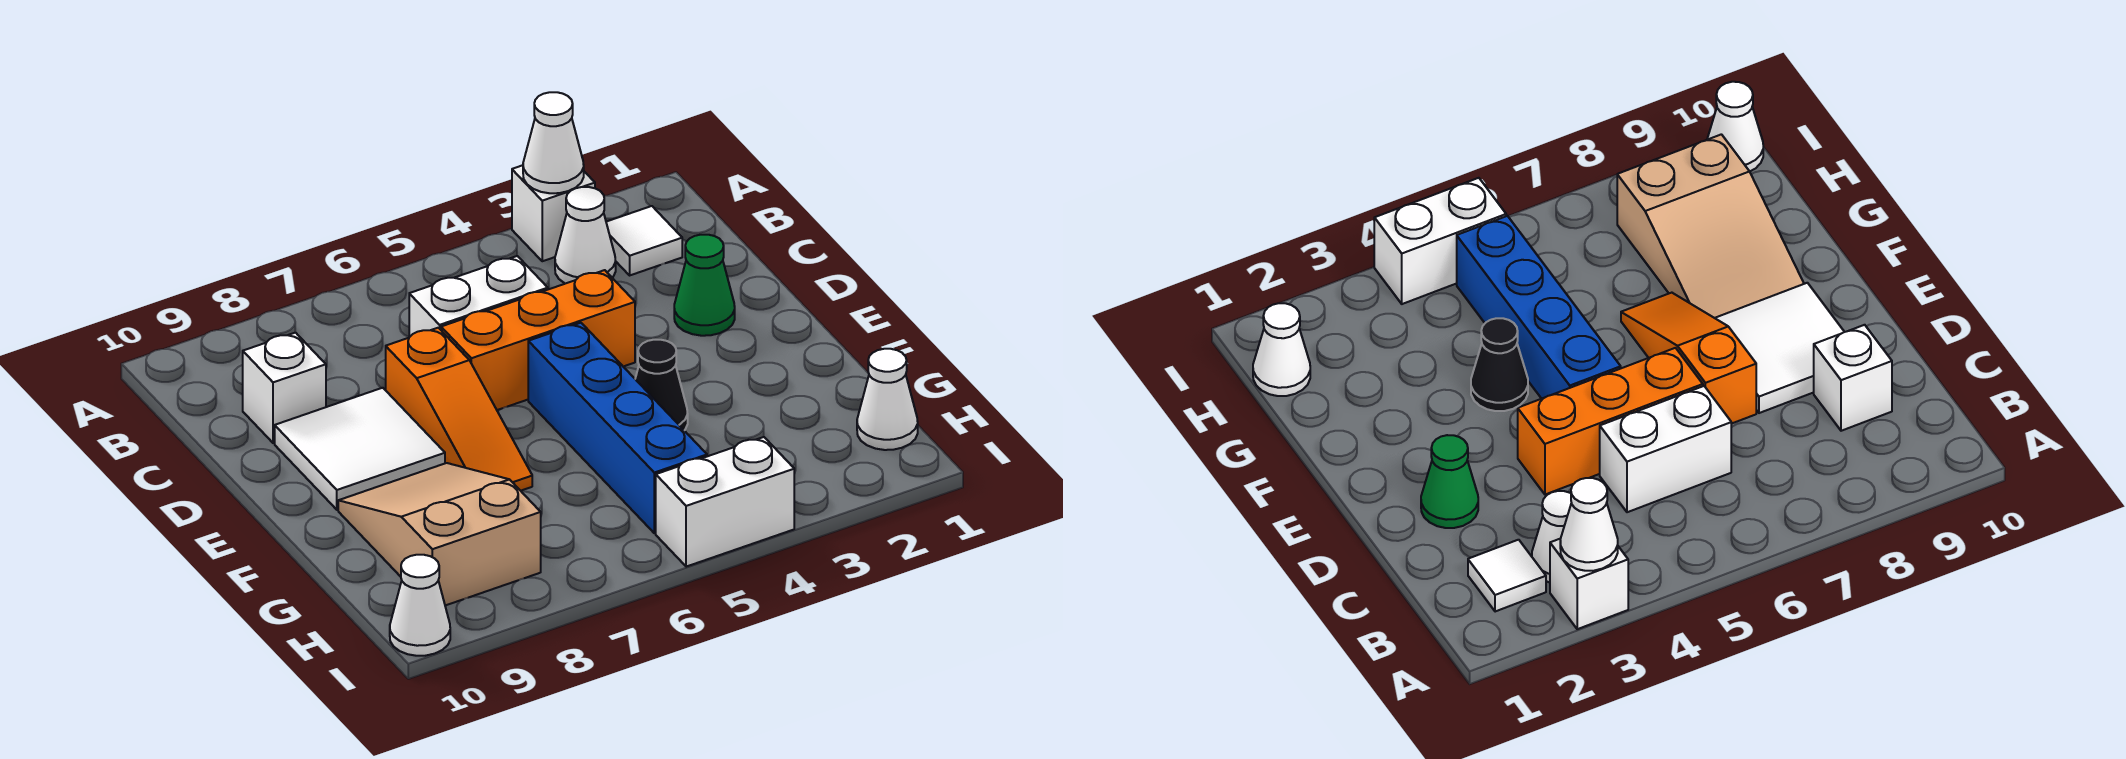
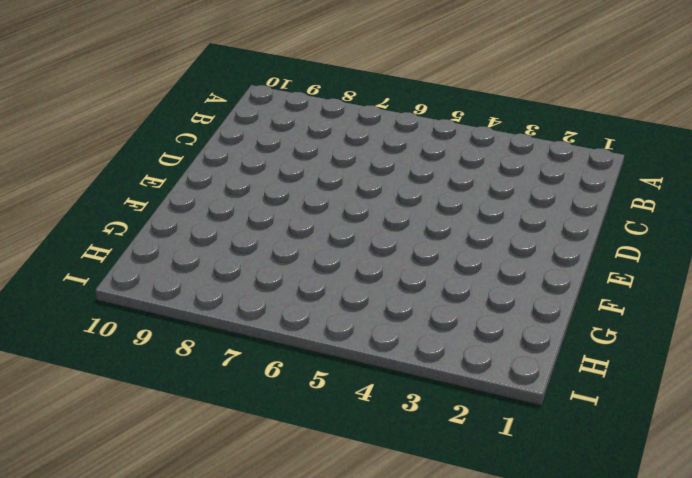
none -> white brick A3 level 1
none -> white tile B2 level 1
none -> white cone B3 level 1

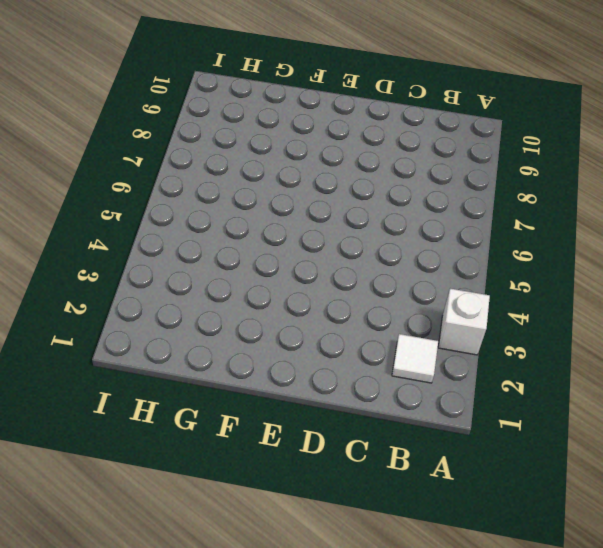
none -> white cone B3 level 1
none -> white brick C5:C6 level 1
none -> white brick C9 level 1

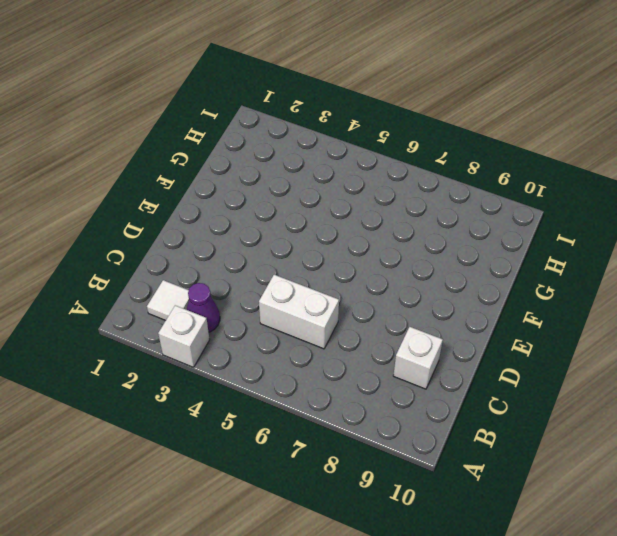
purple cone B3 level 1 -> white cone B3 level 1
none -> green cone D2 level 1
none -> orange brick D4:D6 level 1
none -> orange slope D7:F7 level 1 top D

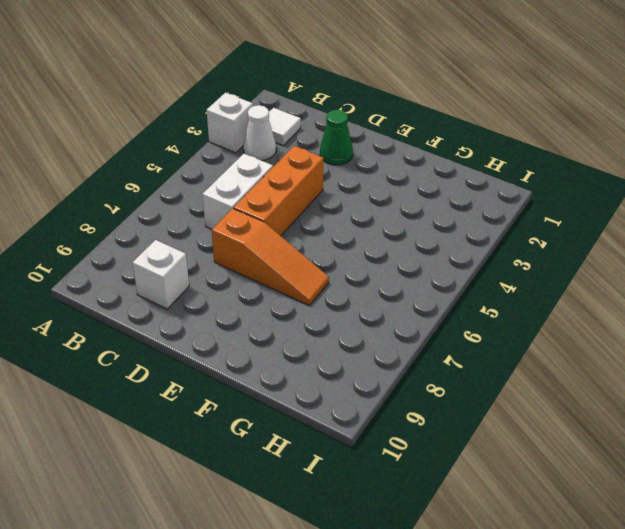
none -> white tile D8:E9 level 1
none -> blue brick E5:H5 level 1
none -> black cone F4 level 1

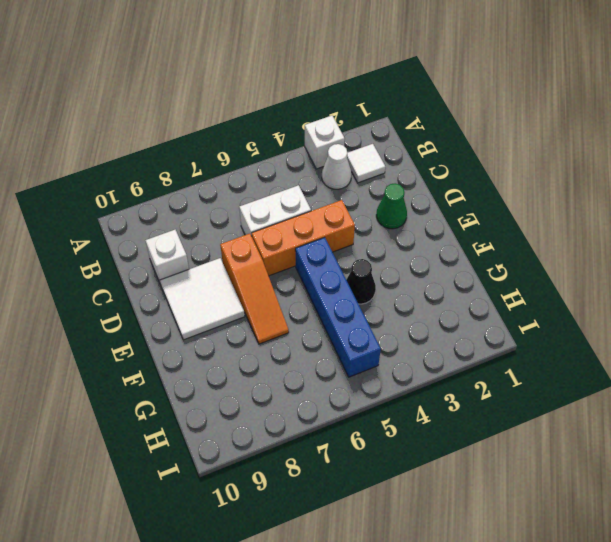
none -> tan slope F8:H9 level 1 top H
none -> white cone H1 level 1
none -> white brick I4:I5 level 1

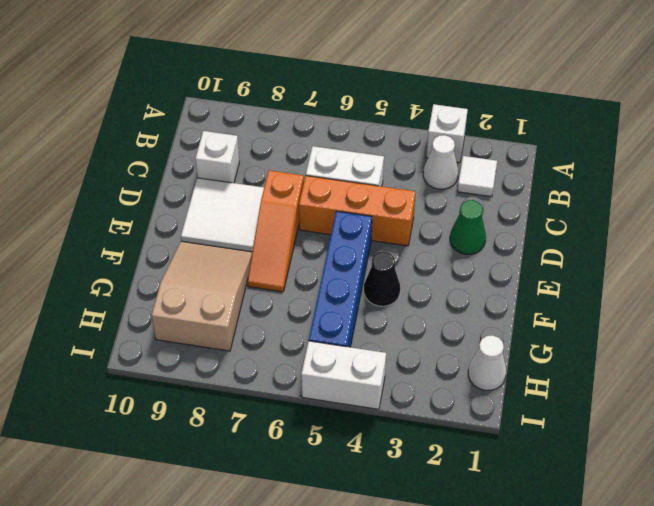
none -> white cone I10 level 1
none -> white cone A3 level 2

